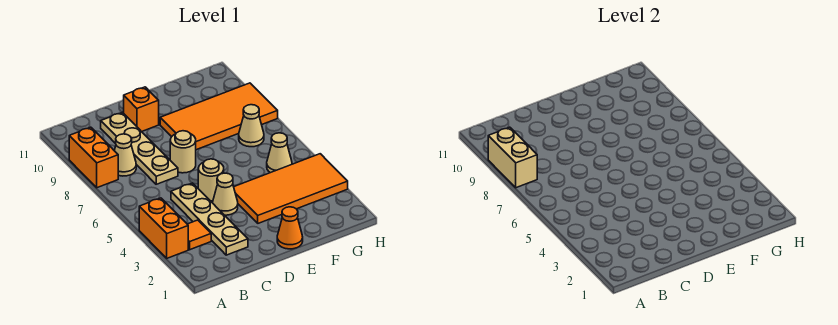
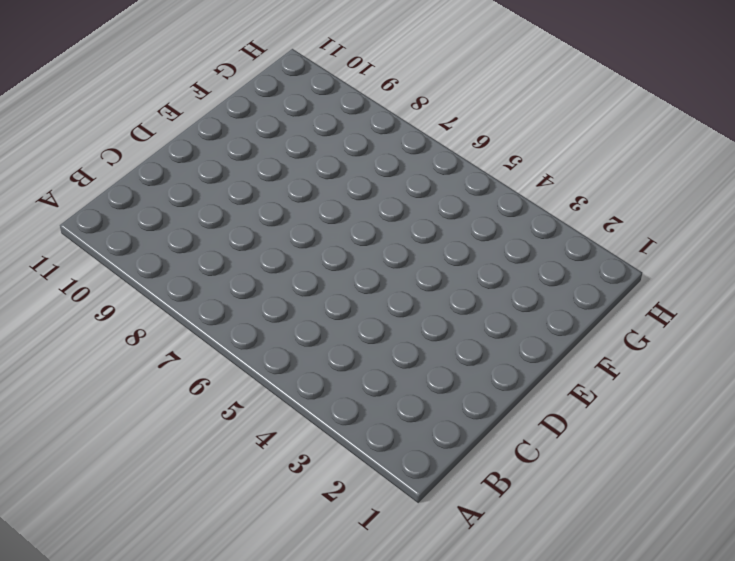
none -> orange brick A3:A4 level 1
none -> orange brick A8:A9 level 1
none -> orange tile B3 level 1

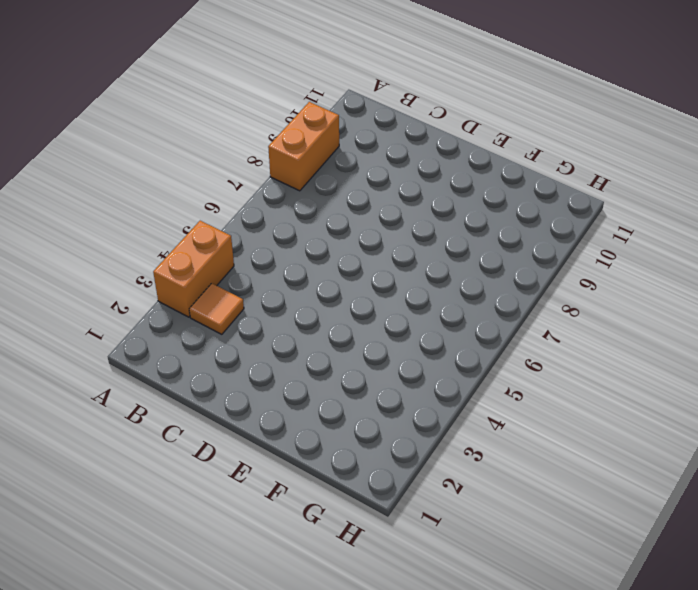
none -> tan cone B8 level 1
none -> tan plate C2:C5 level 1
none -> tan plate C7:C10 level 1

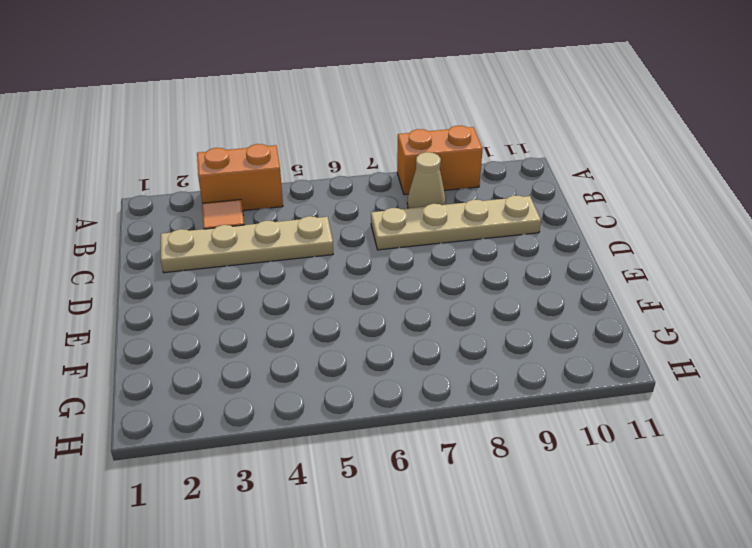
none -> tan cone D4 level 1
none -> tan round brick D5 level 1
none -> tan round brick D7 level 1

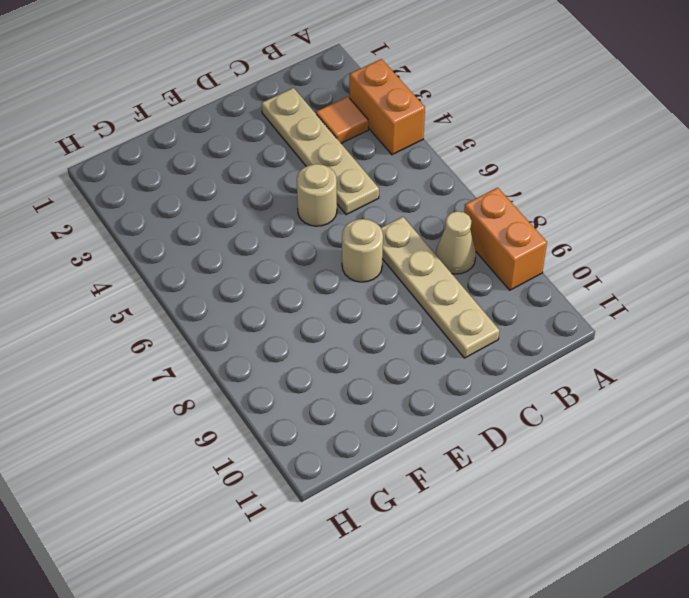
none -> tan cone D4 level 1
none -> orange brick D10 level 1
none -> orange cone E1 level 1

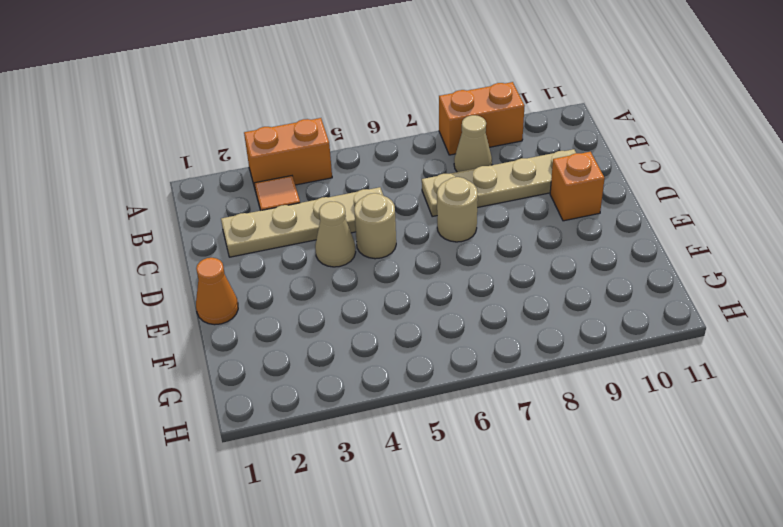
none -> orange tile E3:H4 level 1
none -> orange tile E8:H9 level 1
none -> tan cone G5 level 1

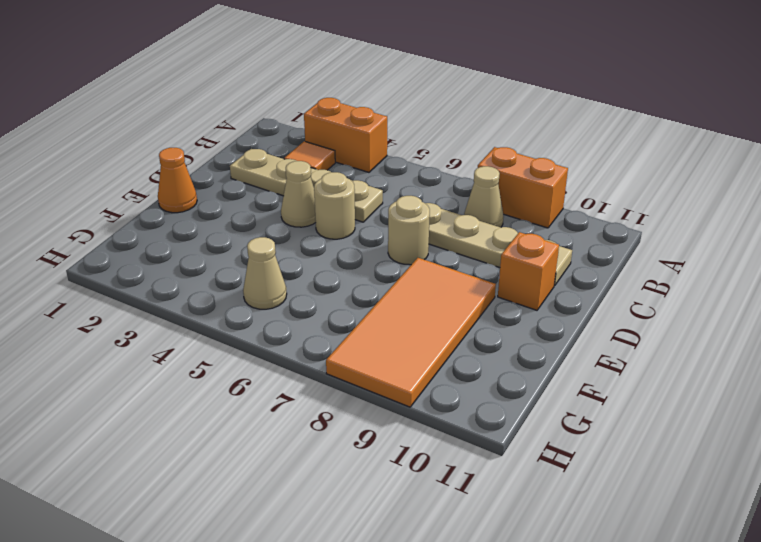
none -> orange tile E3:H4 level 1
none -> tan cone G7 level 1
none -> tan brick A8:A9 level 2

